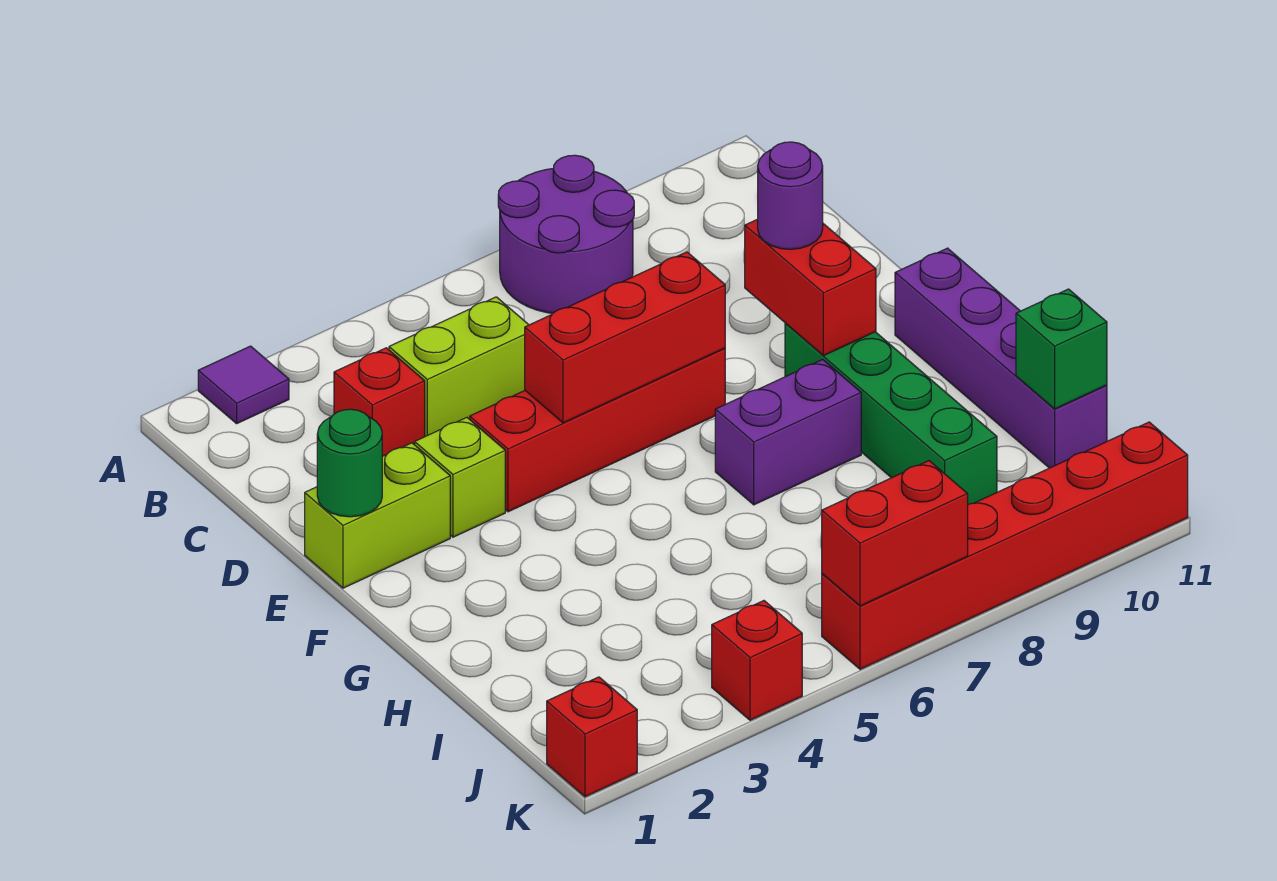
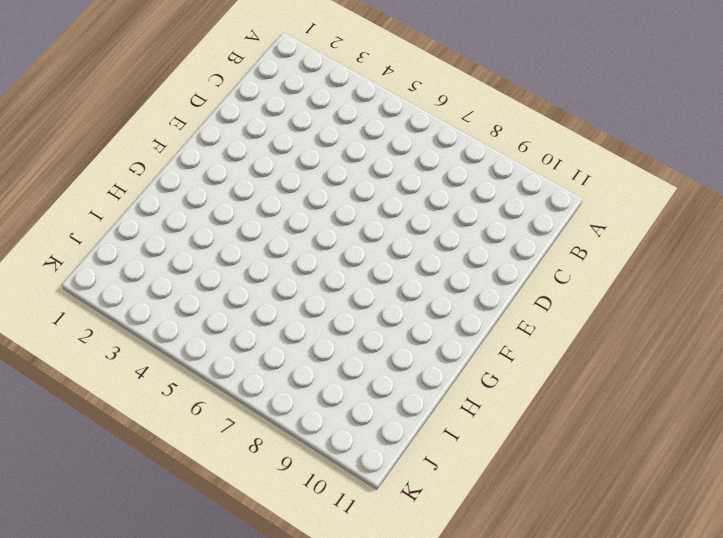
none -> purple tile A2 level 1
none -> purple round brick A7:B8 level 1
none -> red brick C3 level 1

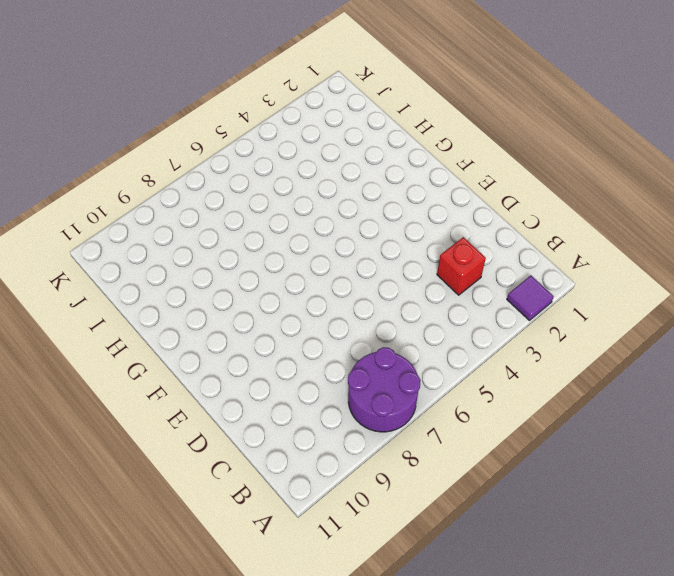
none -> lime brick C4:C5 level 1
none -> lime brick E1:E2 level 1
none -> lime brick E3 level 1

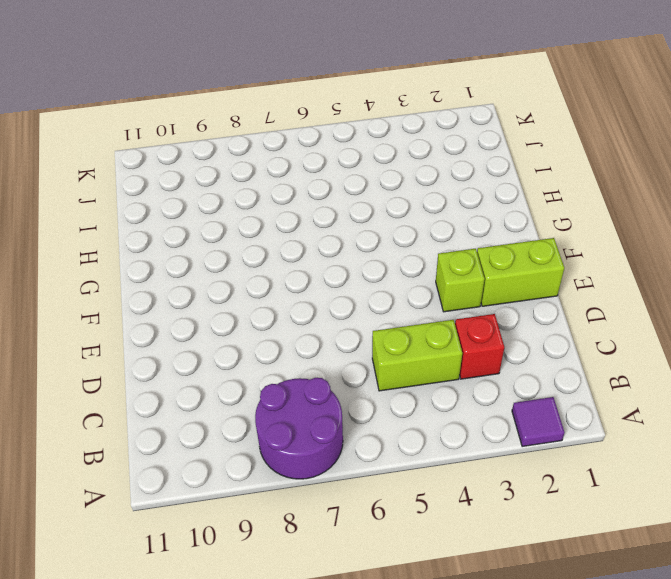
none -> red brick E4:E7 level 1
none -> green brick F9:I9 level 1
none -> purple brick F11:I11 level 1

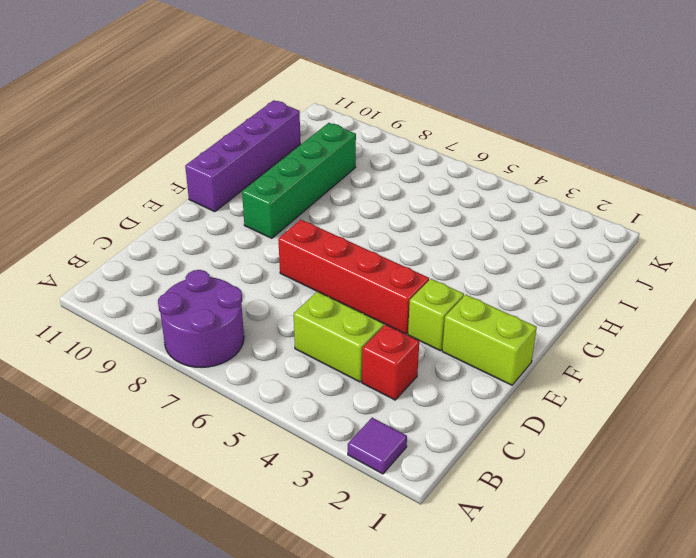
none -> purple brick G7:G8 level 1
none -> red brick K1 level 1
none -> red brick K4 level 1

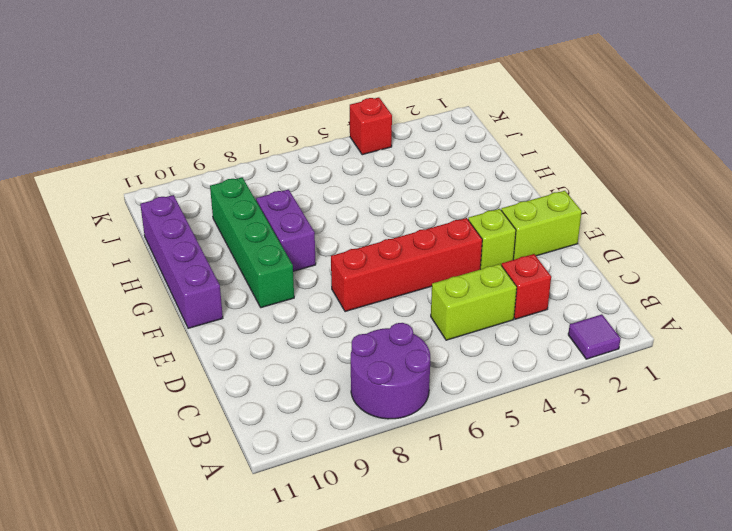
purple brick G8:H8 level 1 -> purple brick G7:G8 level 1
none -> red brick K1 level 1
none -> red brick K6:K11 level 1
none -> green round brick E1 level 2

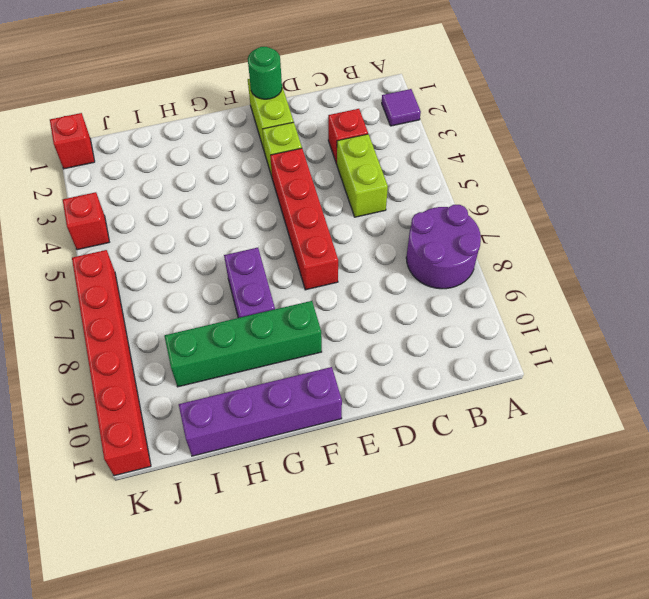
none -> red brick E5:E7 level 2
none -> red brick E9:F9 level 2
none -> green brick I11 level 2

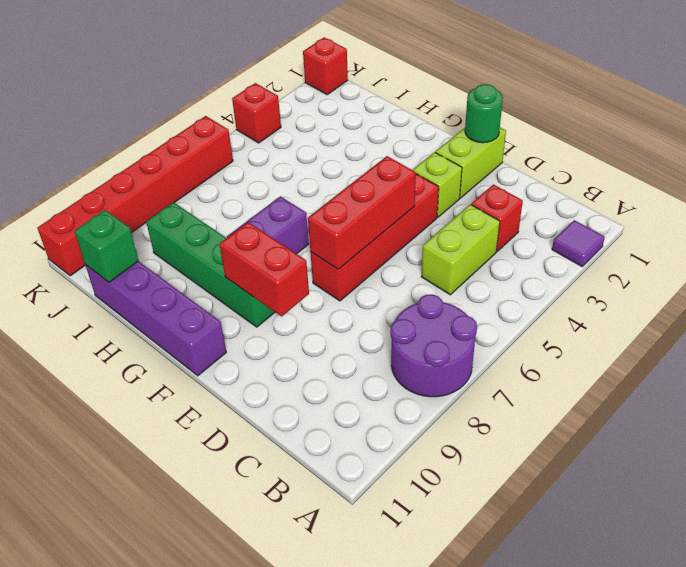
none -> red brick K6:K7 level 2
none -> purple round brick E9 level 3

